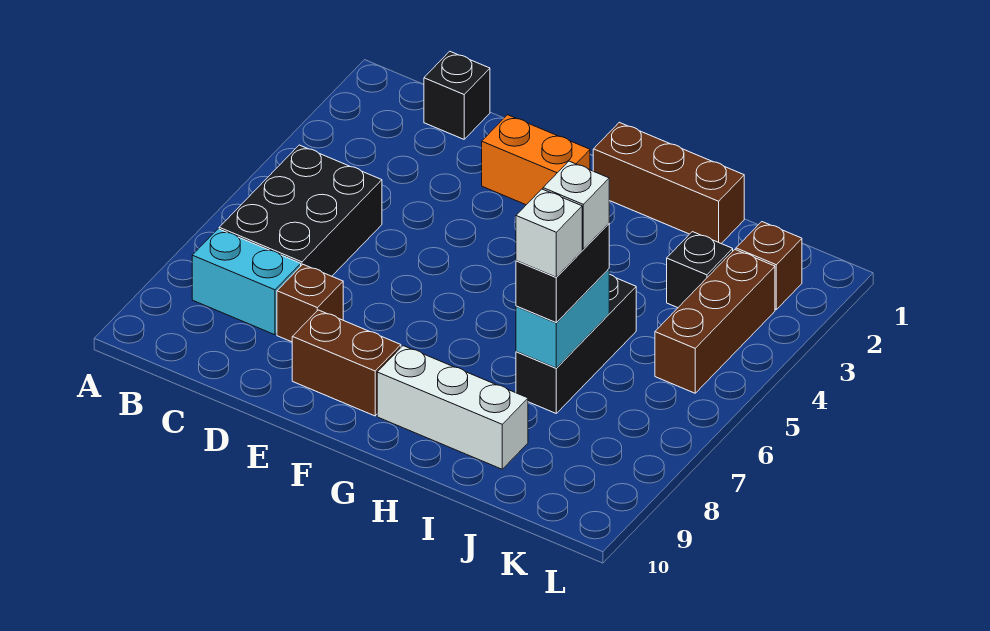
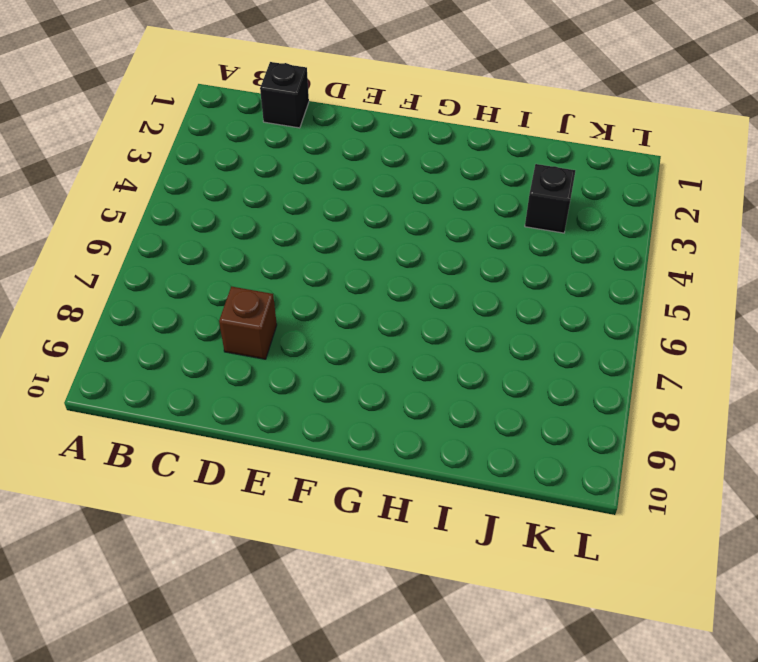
none -> black brick B5:C7 level 1
none -> cyan brick B8:C8 level 1
none -> orange brick E2:F2 level 1

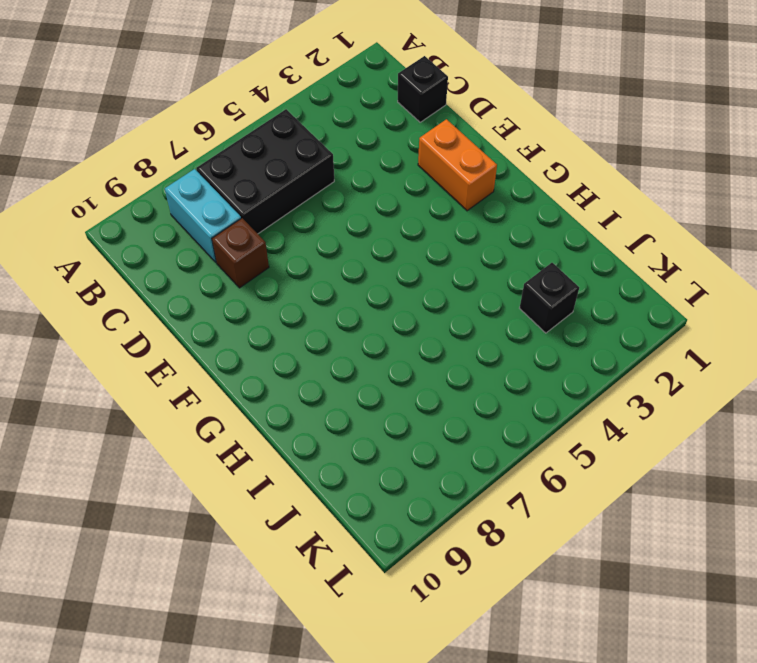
none -> brown brick E9:F9 level 1
none -> brown brick G1:I1 level 1
none -> white brick G9:I9 level 1

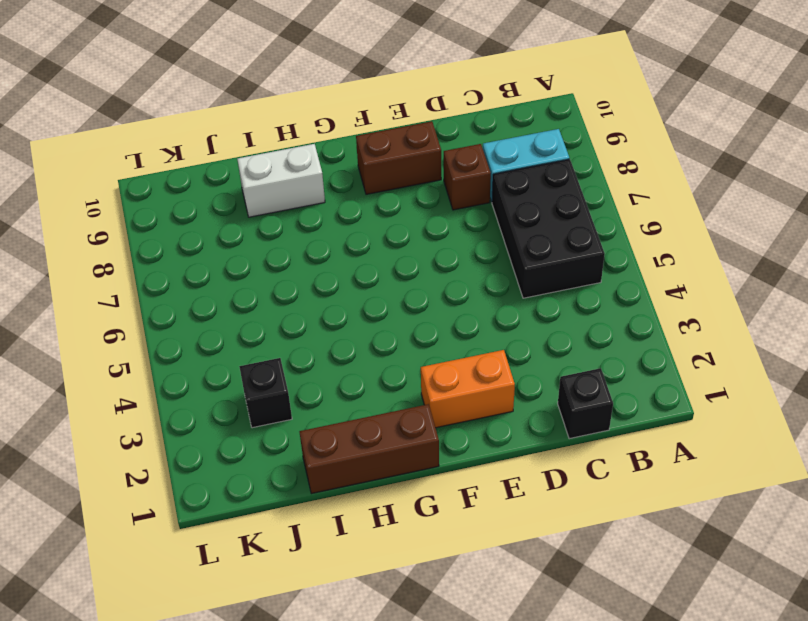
white brick H9:I9 level 1 -> white brick G9:I9 level 1
none -> black brick I5:I7 level 1
none -> brown brick K2 level 1
none -> brown brick K3:K5 level 1

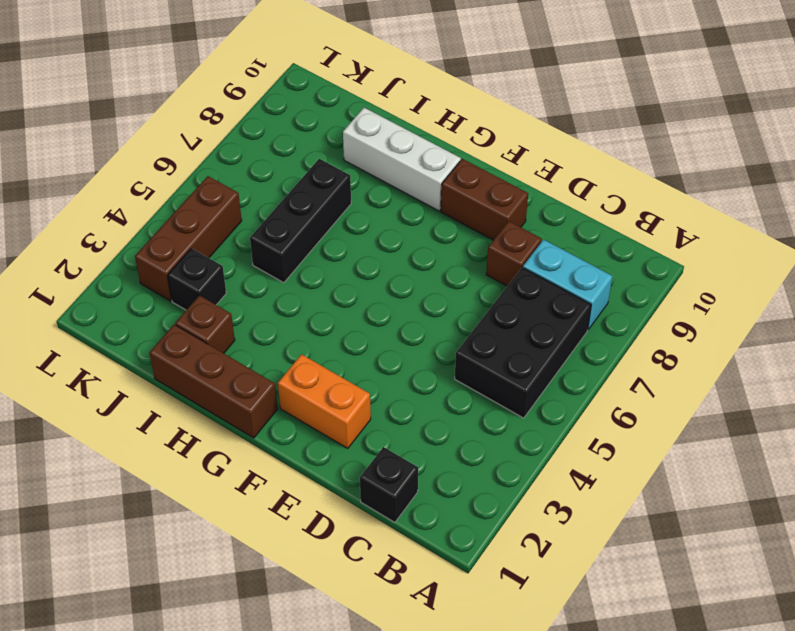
brown brick I2 level 1 -> brown brick K2 level 1
none -> cyan brick I6:I7 level 2
none -> black brick I6:I7 level 3
none -> white brick I6 level 4

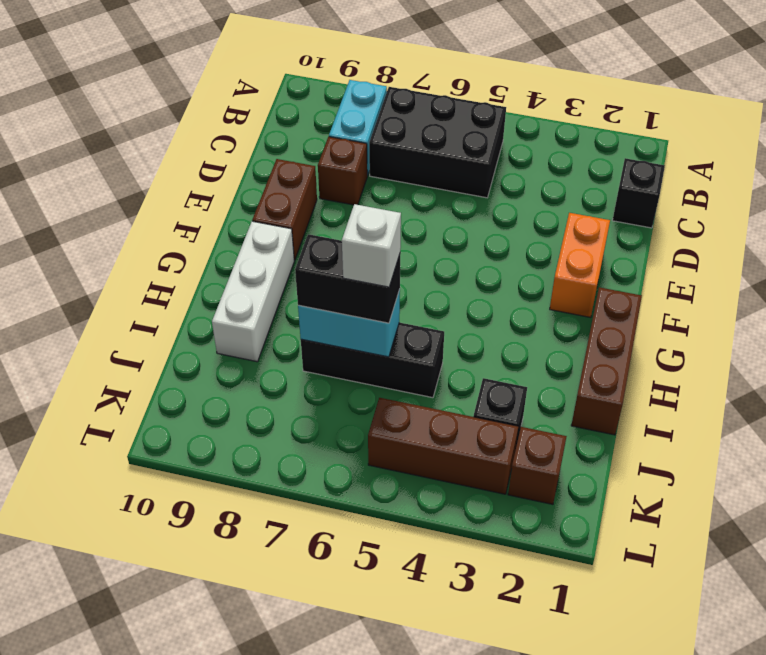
none -> white brick I7 level 4

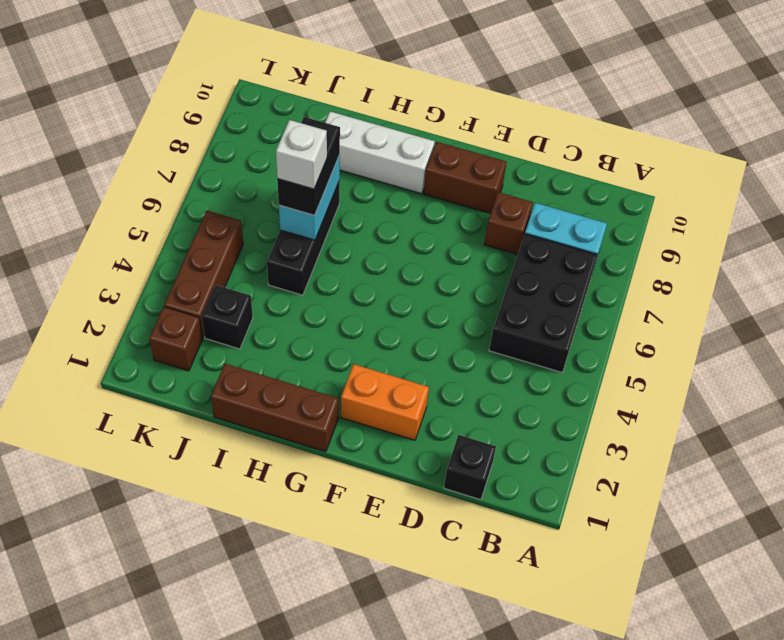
none -> white brick I7 level 4

